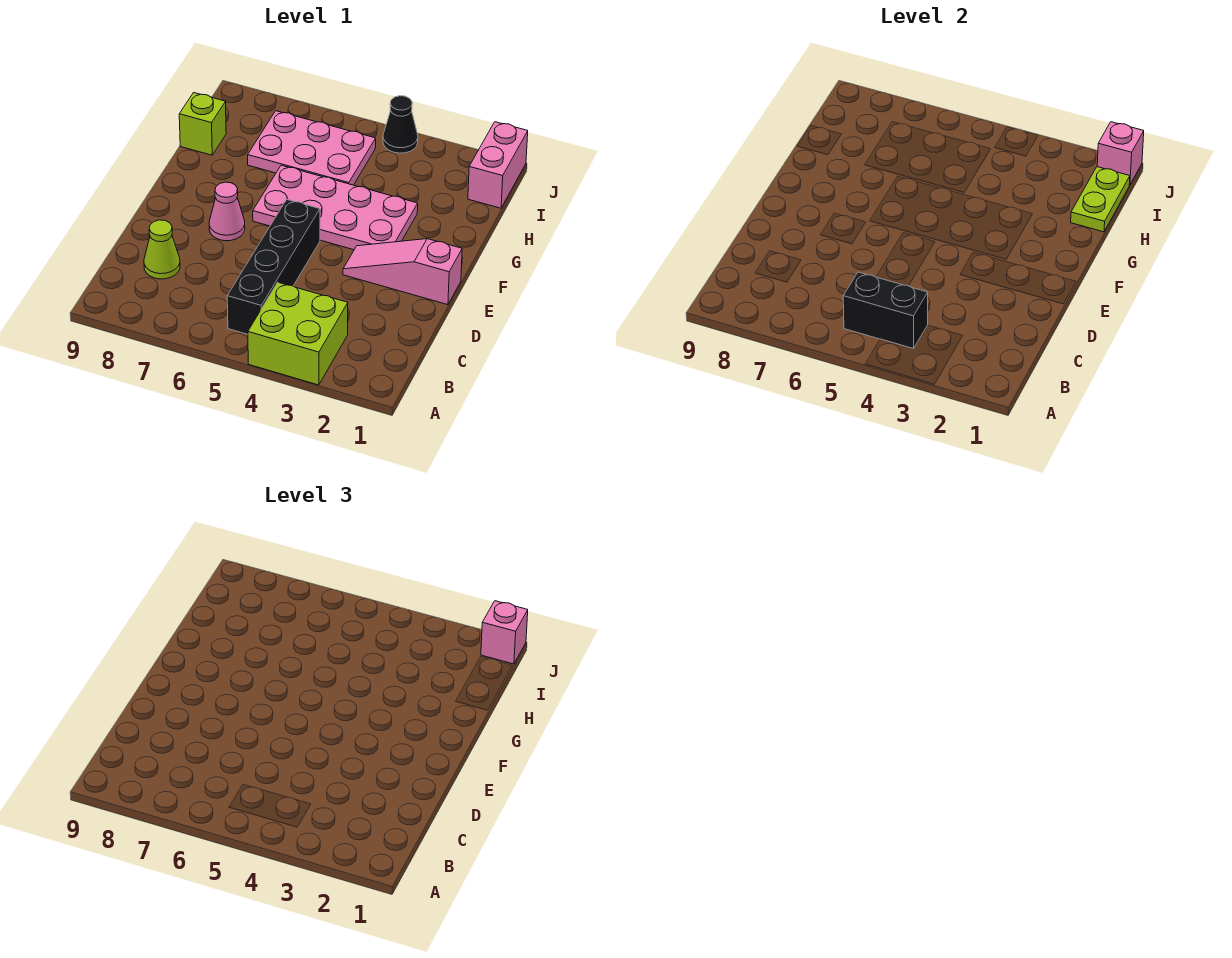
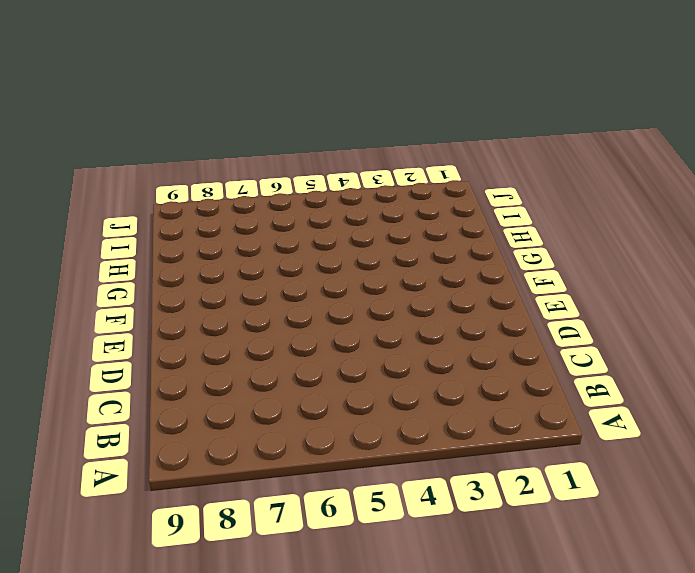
none -> lime brick A3:B4 level 1
none -> black brick B5:E5 level 1
none -> lime cone C8 level 1

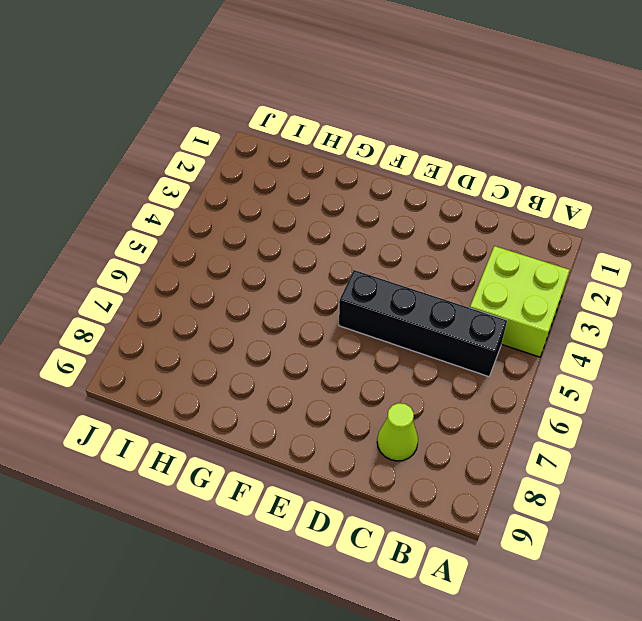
none -> pink slope E1:E3 level 1 top 1
none -> pink cone E7 level 1
none -> pink plate F3:G6 level 1

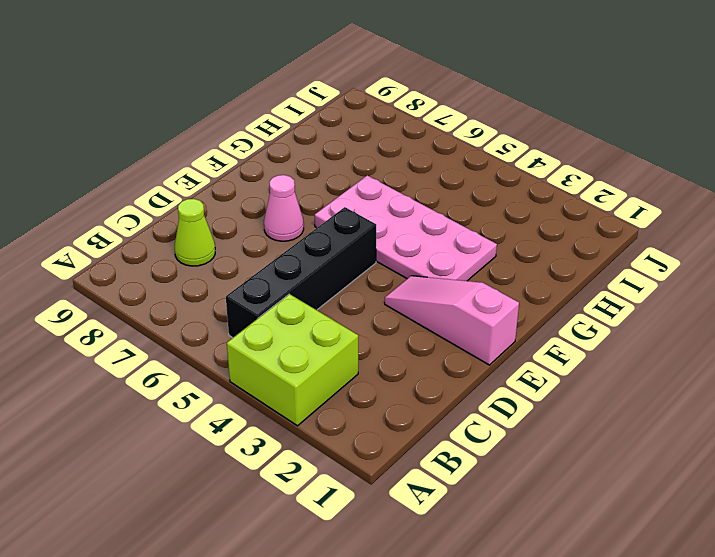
none -> pink plate H5:I7 level 1
none -> lime brick H9 level 1
none -> pink brick I1:J1 level 1

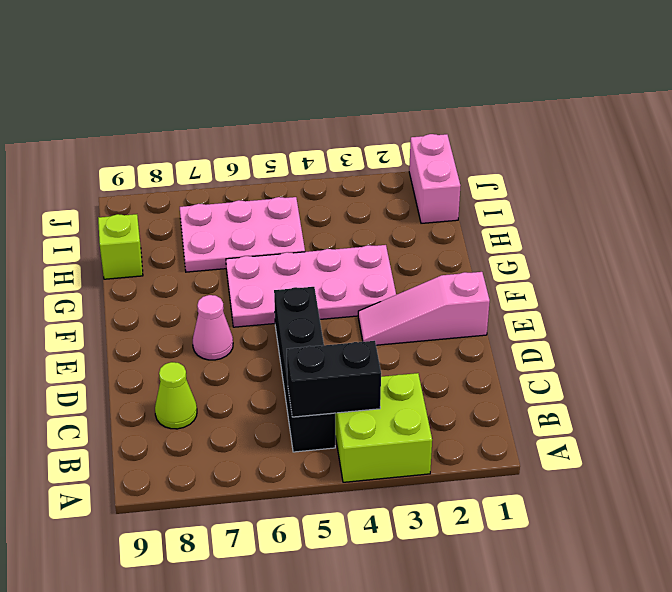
none -> black cone J4 level 1
none -> lime plate H1:I1 level 2
none -> pink brick J1 level 2

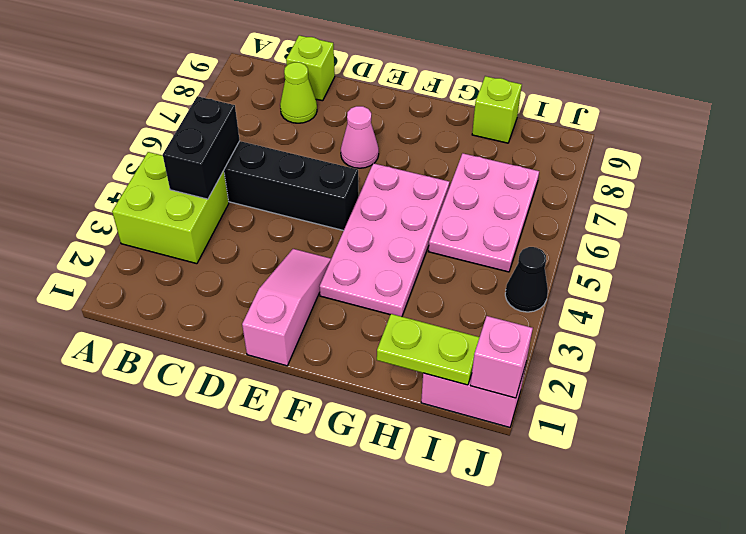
lime brick C9 level 1 -> none
none -> pink brick J1 level 3

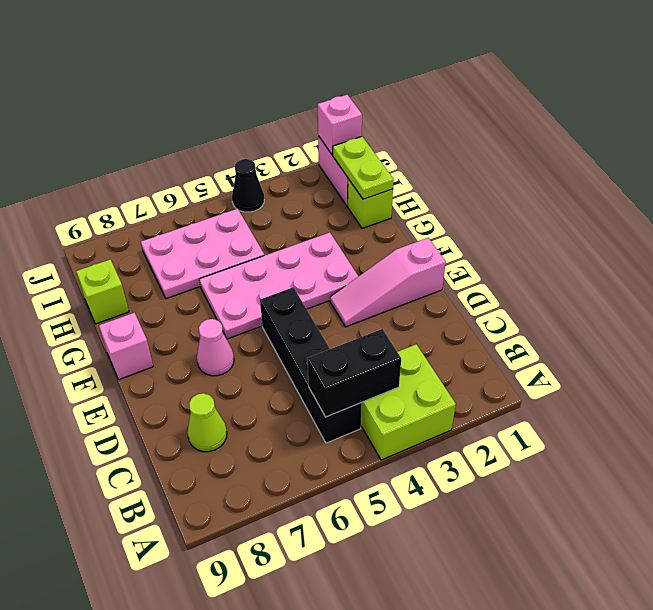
pink brick F9 level 1 -> pink brick J1 level 3
lime brick H1 level 1 -> none

